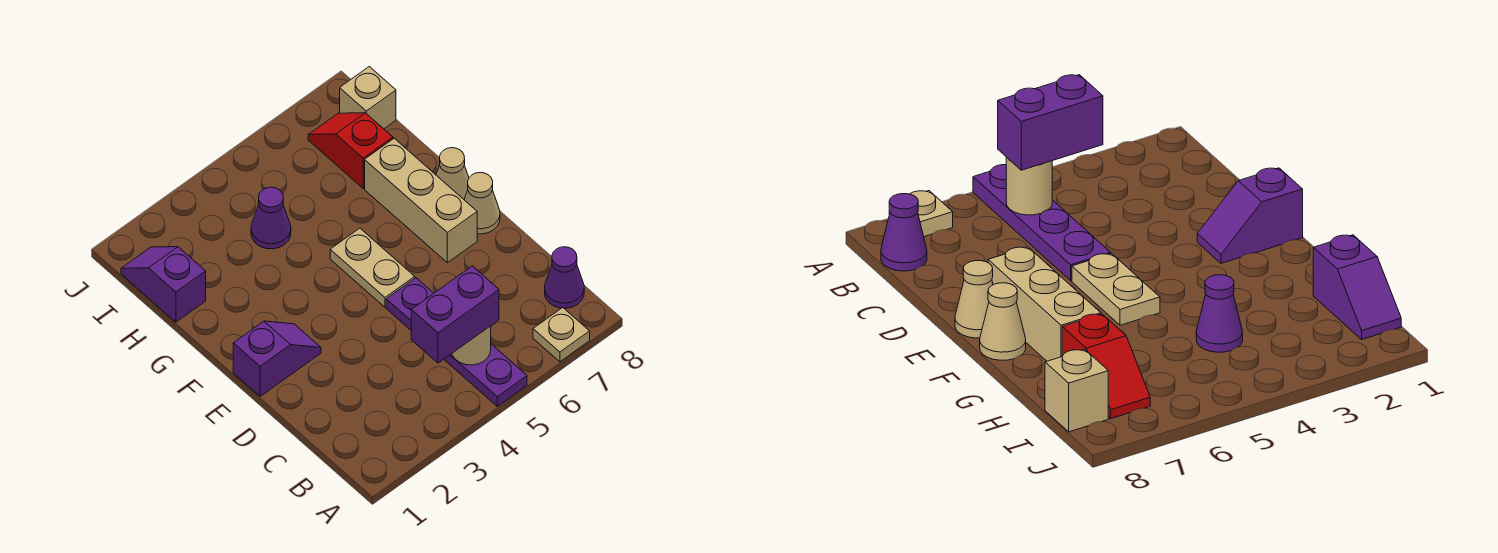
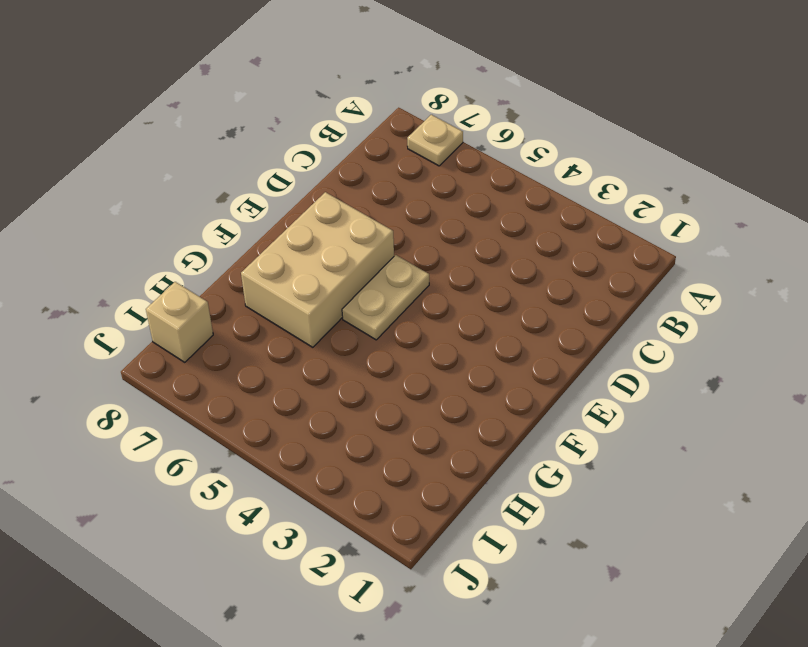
tan brick E6:G7 level 1 -> tan brick E7:G7 level 1
none -> purple plate A5:D5 level 1
none -> purple cone B8 level 1
none -> purple slope E1:E2 level 1 top 1

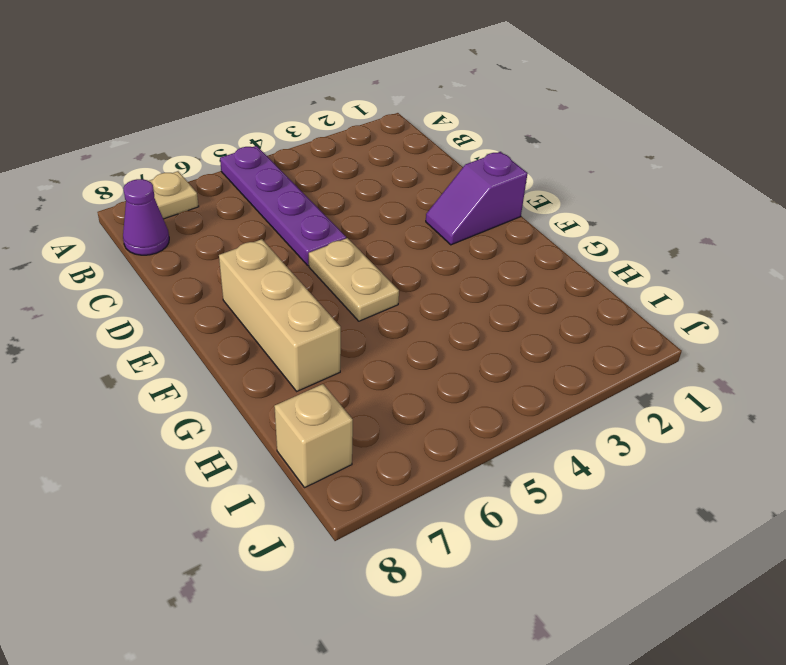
none -> tan cone E8 level 1
none -> tan cone F8 level 1
none -> purple slope H1:I1 level 1 top H

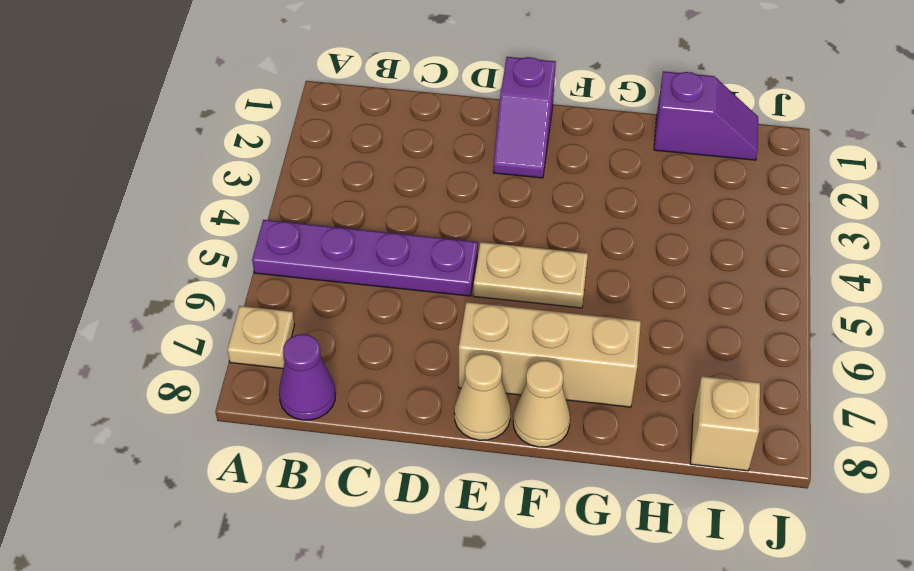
none -> purple cone H4 level 1
none -> red slope H7:I7 level 1 top H
none -> tan round brick B5 level 2

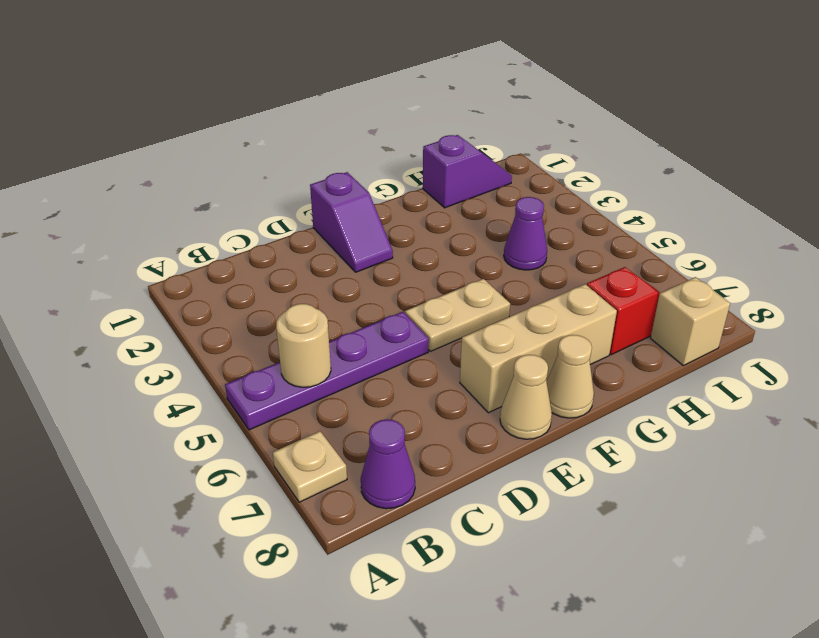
none -> purple brick B4:B5 level 3

